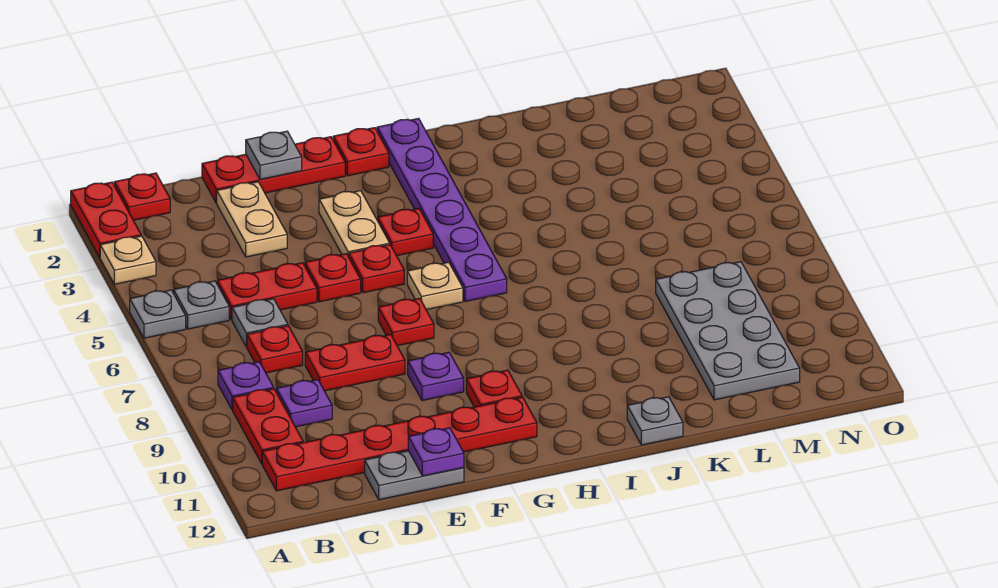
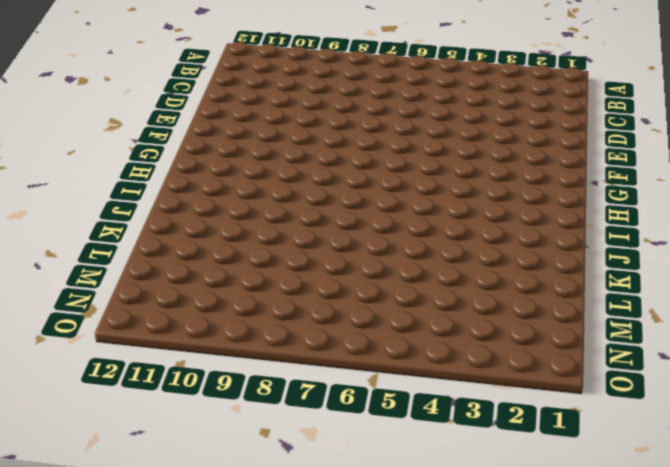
none -> red plate A1:A2 level 1
none -> tan plate A3 level 1
none -> grey plate A5 level 1
none -> red plate B1 level 1

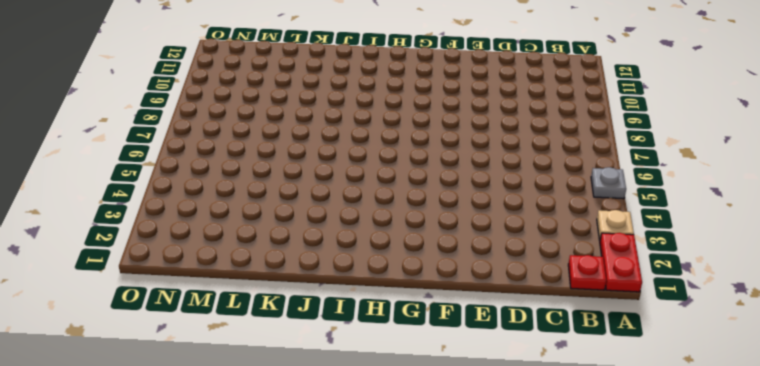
none -> grey plate B5 level 1
none -> purple plate B8 level 1
none -> red plate B9:B10 level 1
none -> red plate B11:G11 level 1

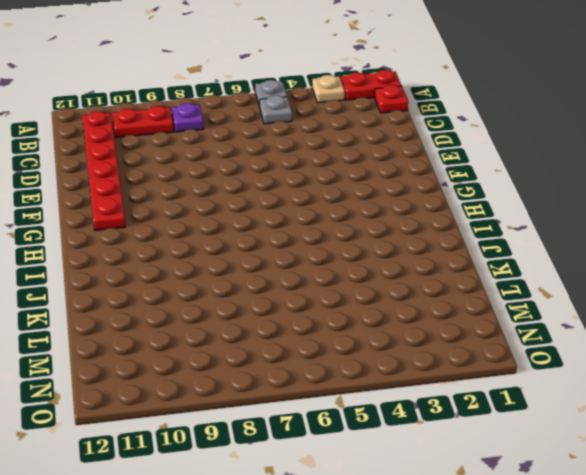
none -> red plate C5:D5 level 1
none -> grey plate C6 level 1
none -> red plate C7 level 1
none -> purple plate C9 level 1

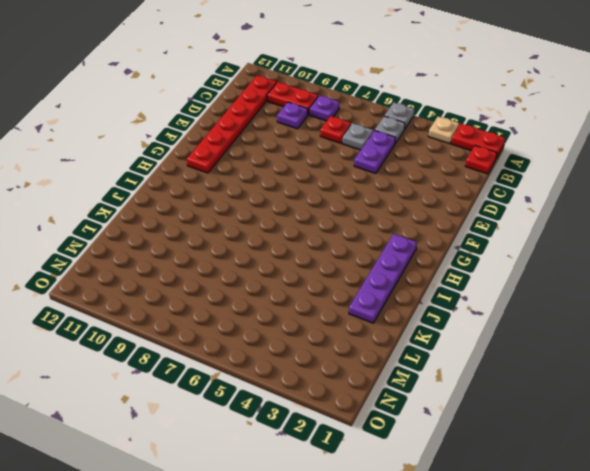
purple plate C5:D5 level 1 -> red plate C5:D5 level 1
purple plate H2:K2 level 1 -> purple plate H1:H6 level 1
none -> red plate D1:F1 level 1
none -> tan plate D2:D3 level 1
none -> red plate D8:E8 level 1
none -> grey plate D12:E12 level 1

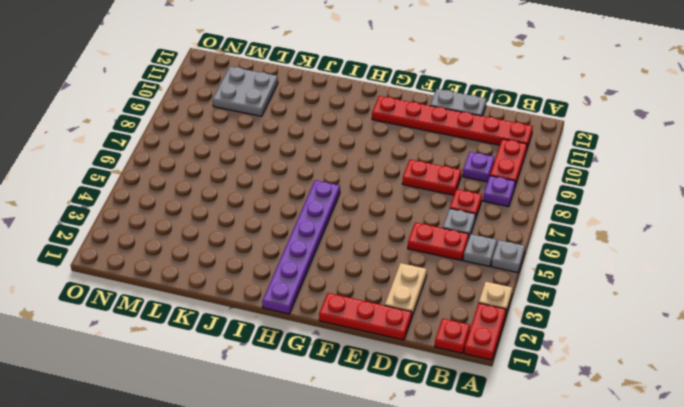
grey plate L10:M11 level 1 -> grey plate L8:M11 level 1
none -> red plate E5 level 1
none -> tan plate F3:F4 level 1
none -> red plate F5 level 1
none -> red plate F7 level 1

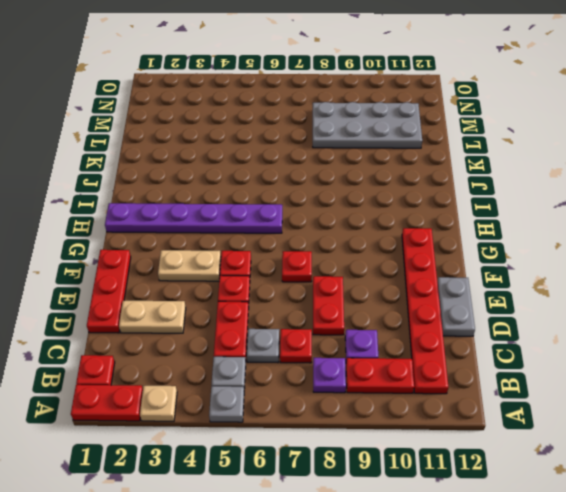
none -> purple plate F9 level 1
none -> red plate G1 level 1
none -> red plate G4 level 1
none -> tan plate G6 level 1

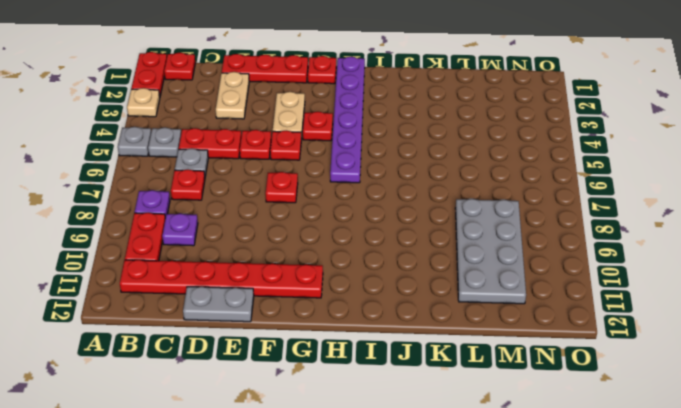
none -> red plate D8:E8 level 1
none -> purple plate F9 level 1
none -> tan plate G6 level 1
none -> red plate G10 level 1

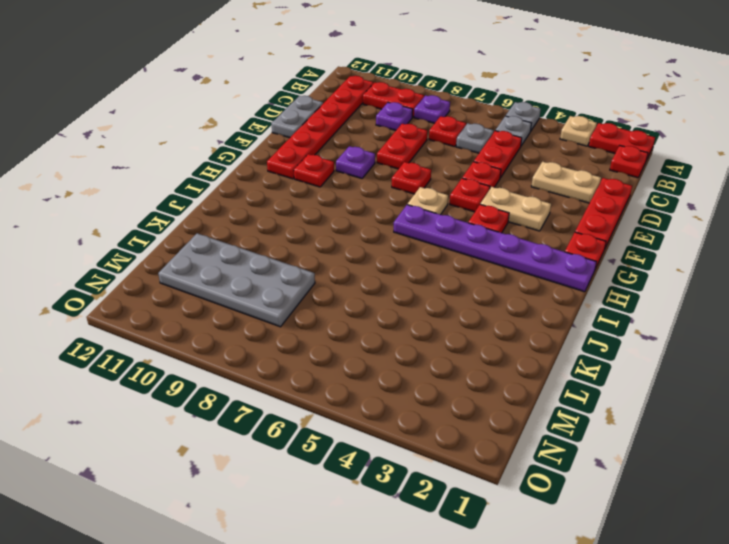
none -> grey plate J12 level 1
none -> grey plate E1 level 2
none -> purple plate E12 level 2

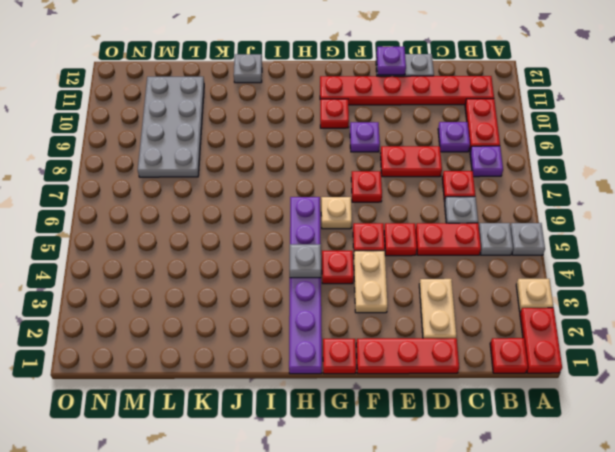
grey plate H4 level 2 -> grey plate E1 level 2

